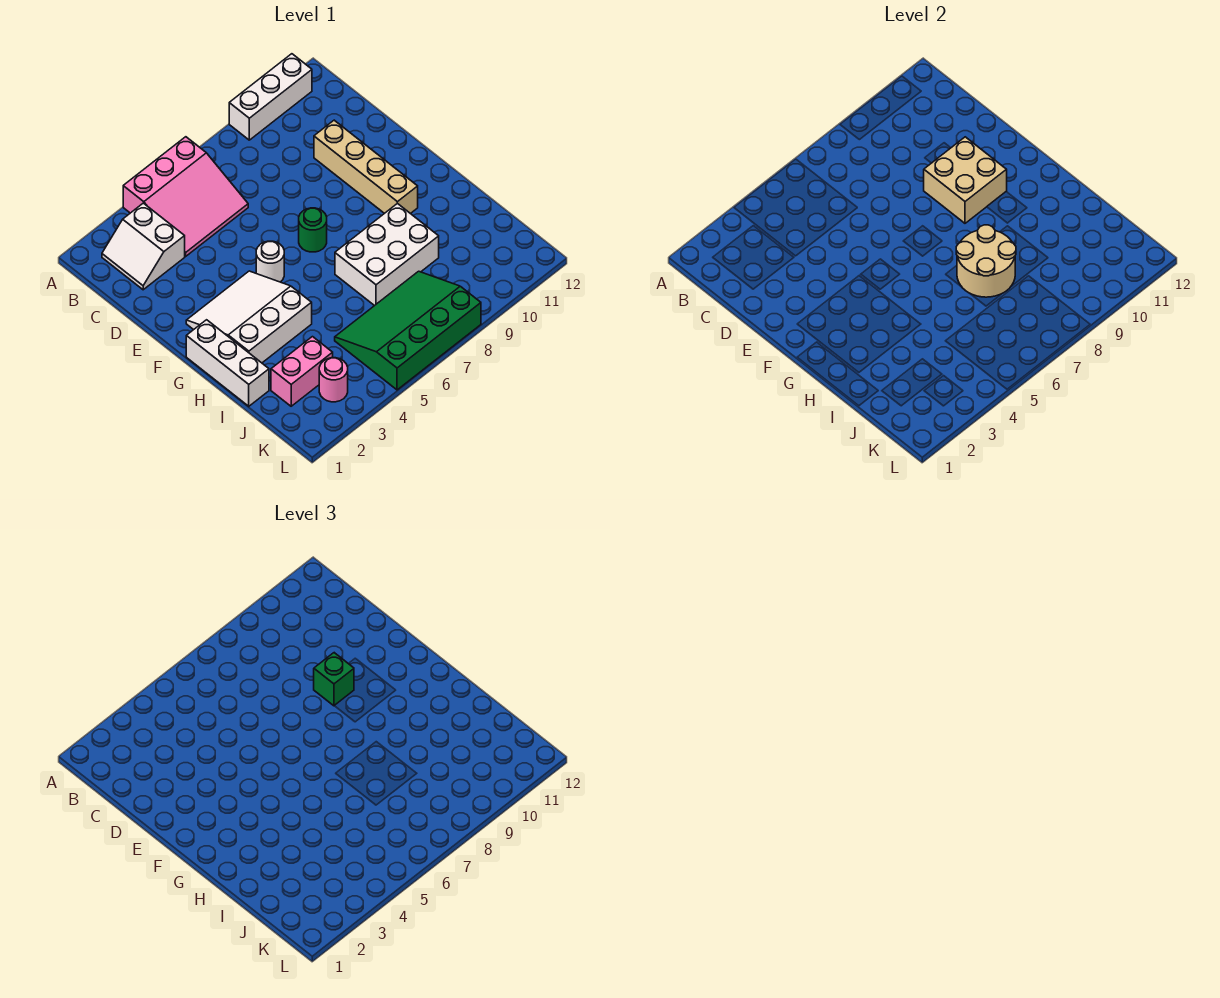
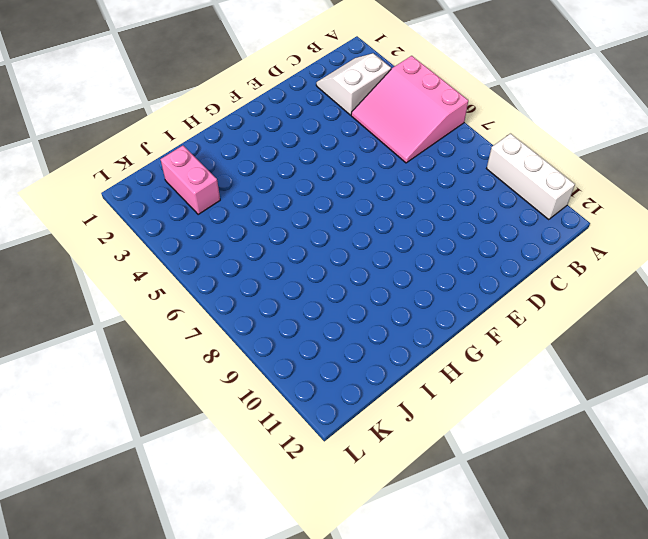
none -> tan brick D10:G10 level 1
none -> white slope F2:H4 level 1 top H
none -> white round brick F5 level 1

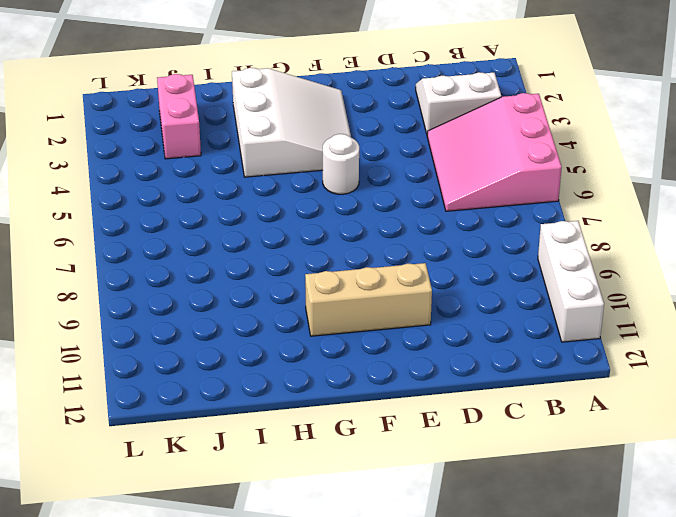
tan brick E10:G10 level 1 -> tan brick D10:G10 level 1
none -> green round brick F7 level 1
none -> white brick G1:I1 level 1
none -> white brick H7:I9 level 1

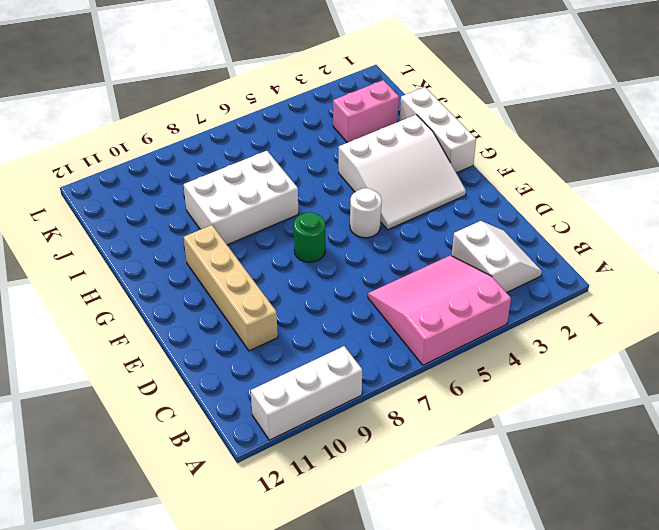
none -> green slope J5:L8 level 1 top L
none -> pink round brick K3 level 1
none -> tan brick E9:F10 level 2

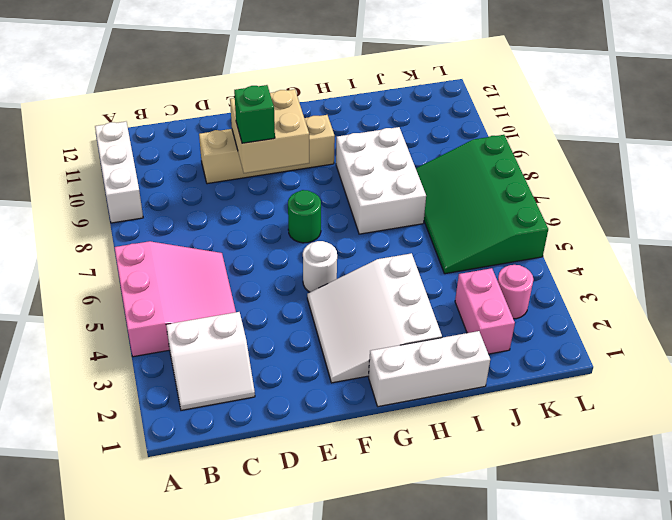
none -> tan round brick H7:I8 level 2

